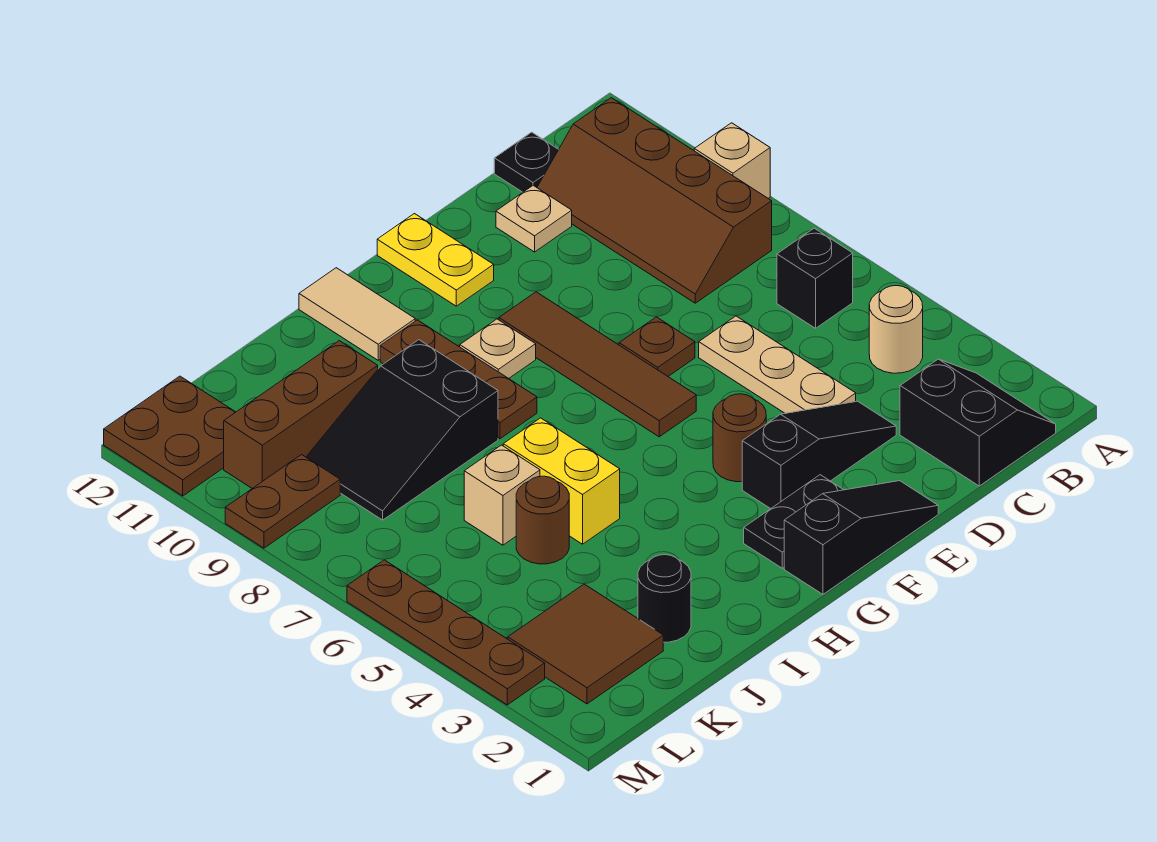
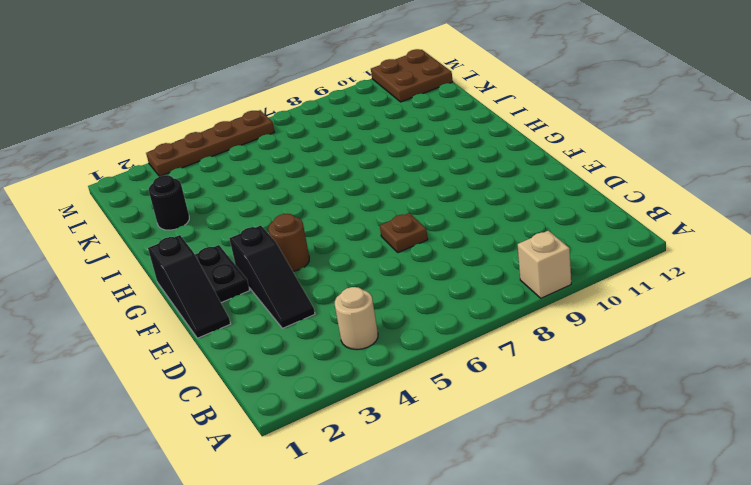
none -> black slope B1:C2 level 1 top C
none -> black brick B6 level 1
none -> brown slope B8:C11 level 1 top B

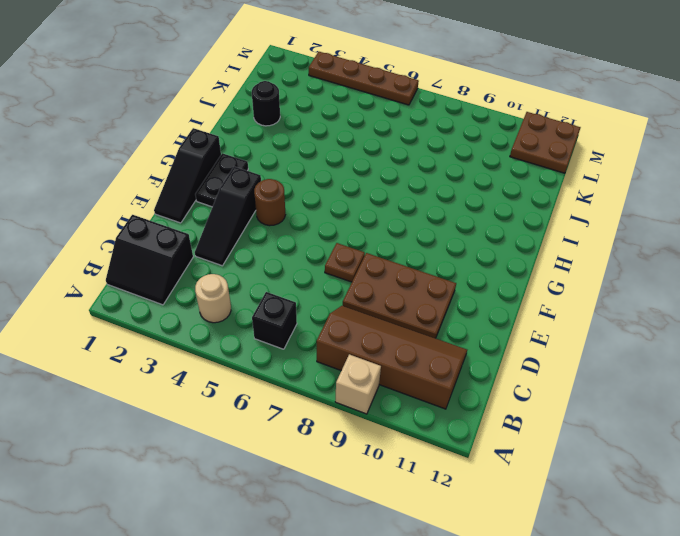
brown plate D8:E10 level 1 -> none
none -> black plate C12 level 1
none -> tan plate D4:D6 level 1
none -> tan plate D11 level 1

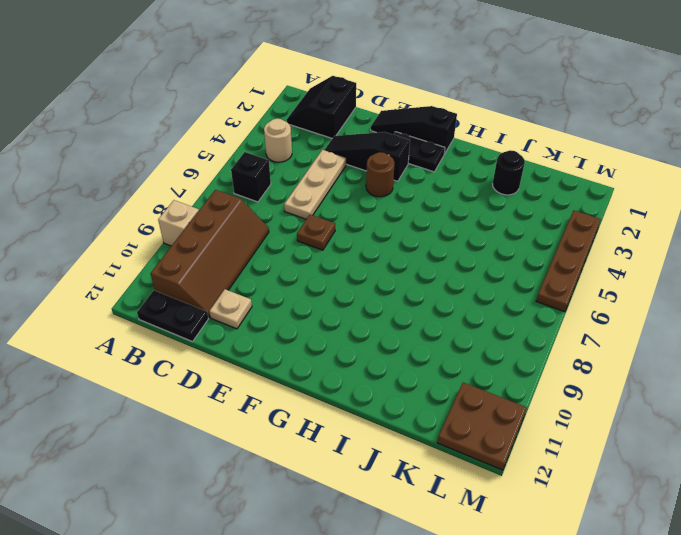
black plate B12:C12 level 1 -> black plate C12 level 1
none -> brown tile F6:F9 level 1
none -> yellow plate F11:F12 level 1
none -> tan plate G9 level 1

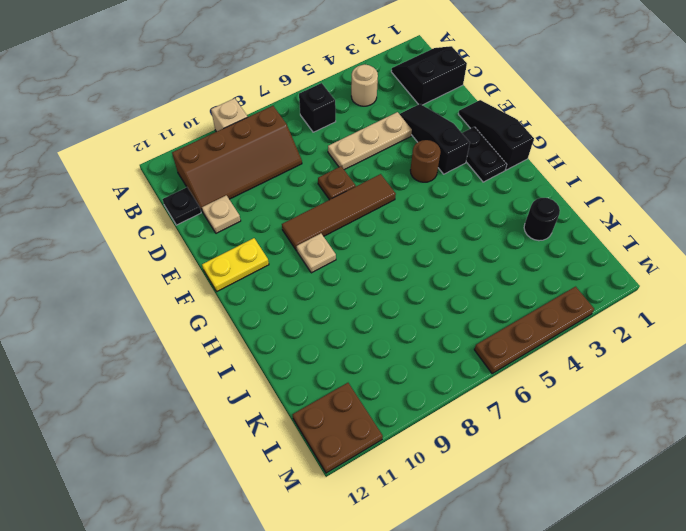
none -> brown plate H8:H10 level 1
none -> tan tile H11:H12 level 1
none -> yellow brick I5:I6 level 1

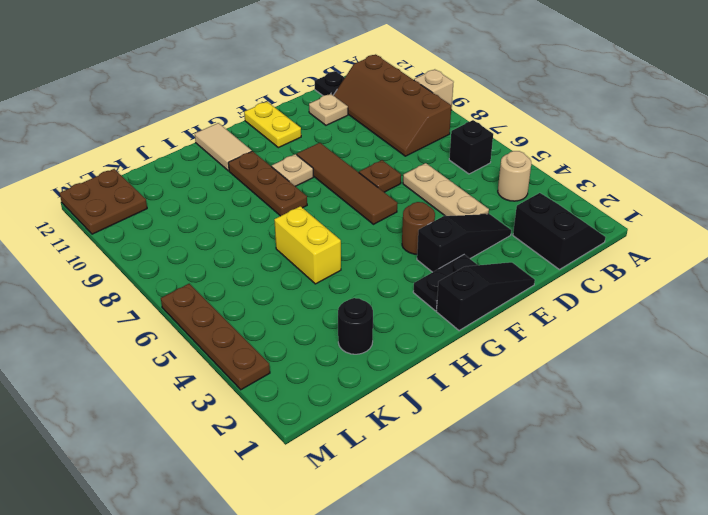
none -> black slope I8:K9 level 1 top I
none -> brown round brick J5 level 1
none -> tan brick J6 level 1

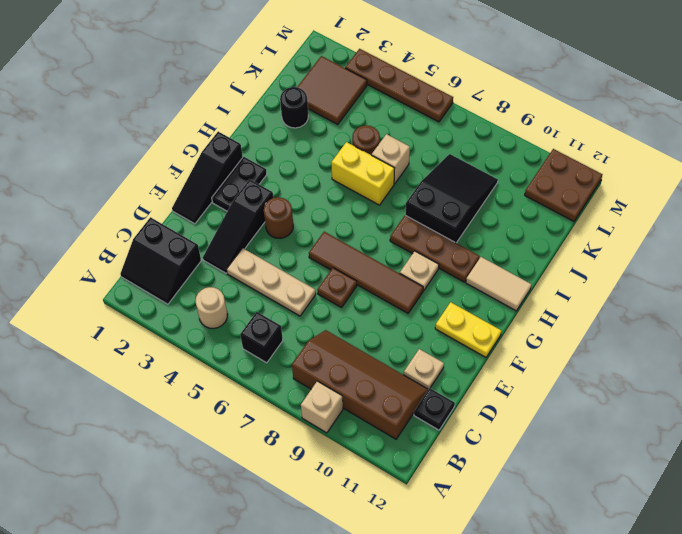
none -> brown brick J10:L10 level 1
none -> brown plate L9:M9 level 1

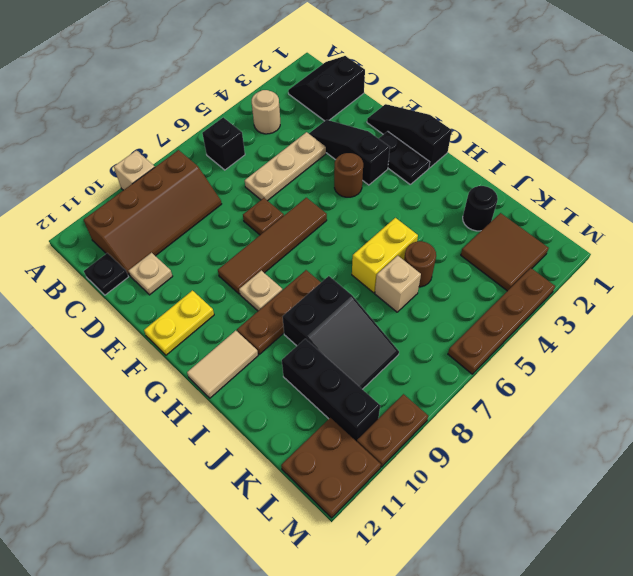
black brick J10:L10 level 1 -> brown brick J10:L10 level 1
brown plate M9:M10 level 1 -> brown plate L9:M9 level 1

